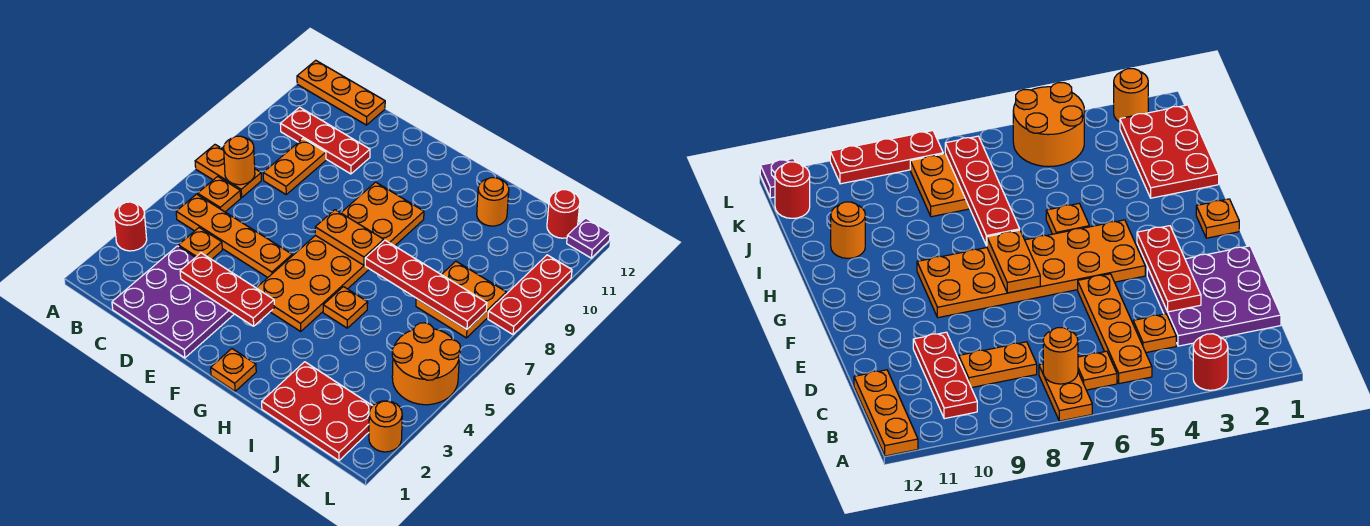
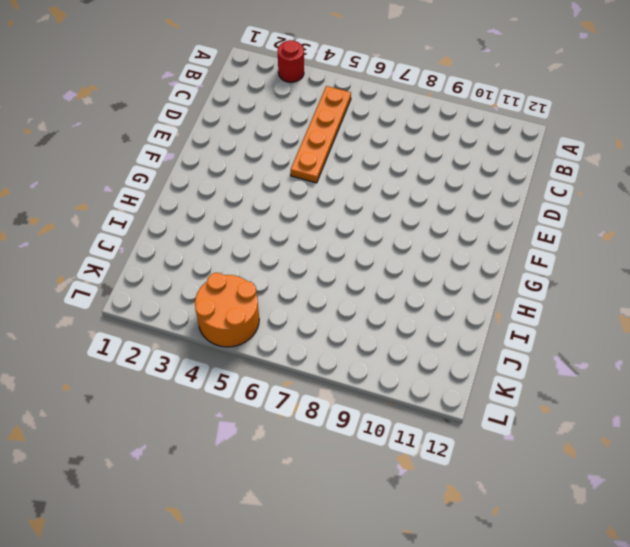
none -> orange plate A7:B7 level 1
none -> orange plate A12:C12 level 1
none -> orange plate B6 level 1

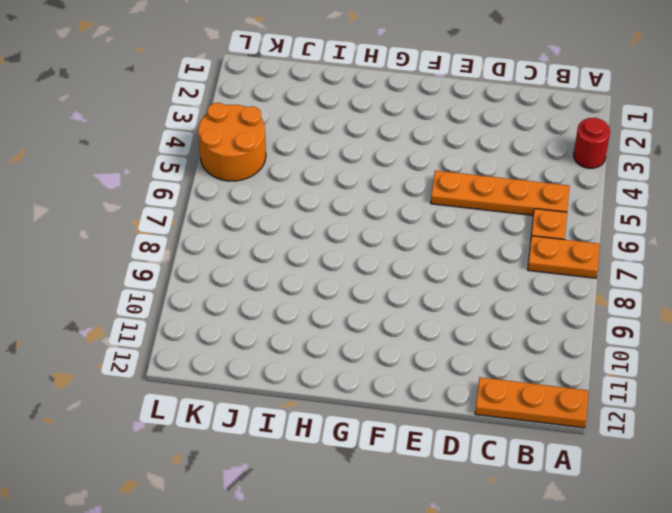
none -> red plate B10:D10 level 1
none -> purple plate C1:E3 level 1
none -> orange plate C4 level 1

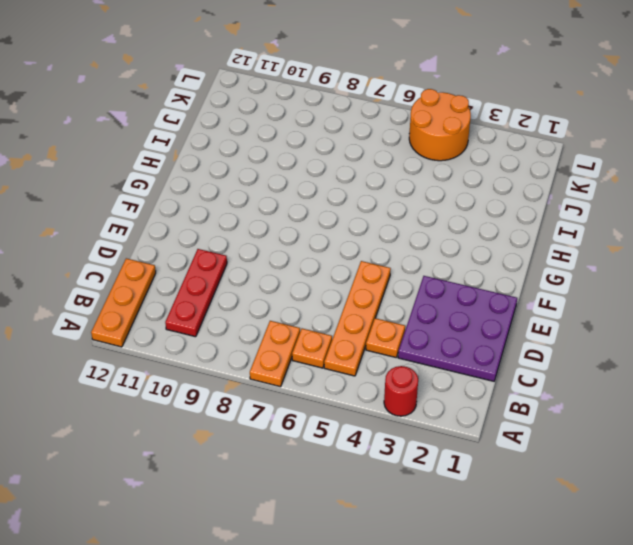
none -> orange plate C8:C9 level 1
none -> orange plate F4:G9 level 1
none -> orange plate G1 level 1

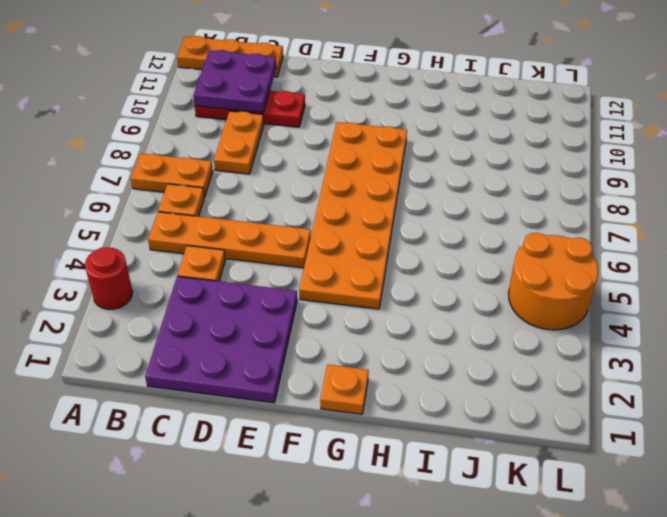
purple plate B10:C11 level 2 -> none
none -> orange plate H5 level 1
none -> red plate I1:K2 level 1
none -> orange round brick I11 level 1

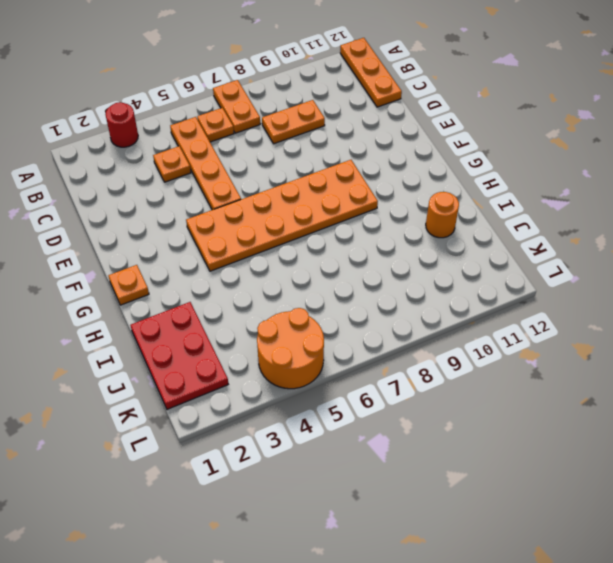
none -> red plate B10:D10 level 1
none -> purple plate C1:E3 level 1
none -> orange plate H5 level 1

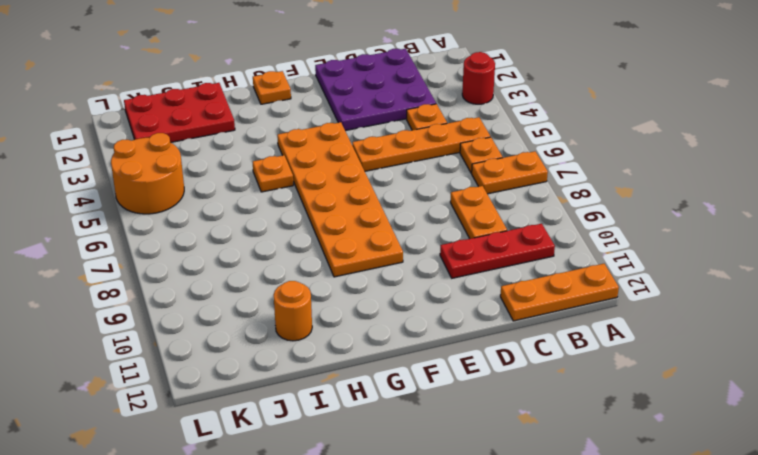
none -> orange plate J7:K8 level 1
none -> red round brick K12 level 1
none -> orange round brick L2 level 1

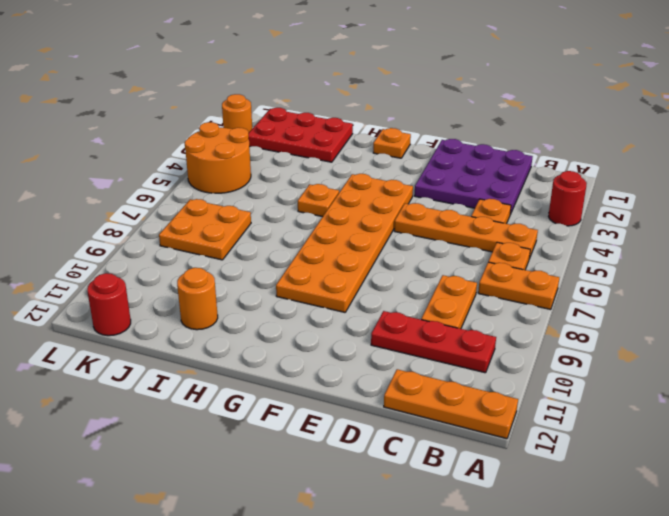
none -> red plate L8:L10 level 1
none -> purple plate L12 level 1
none -> orange round brick B7 level 2

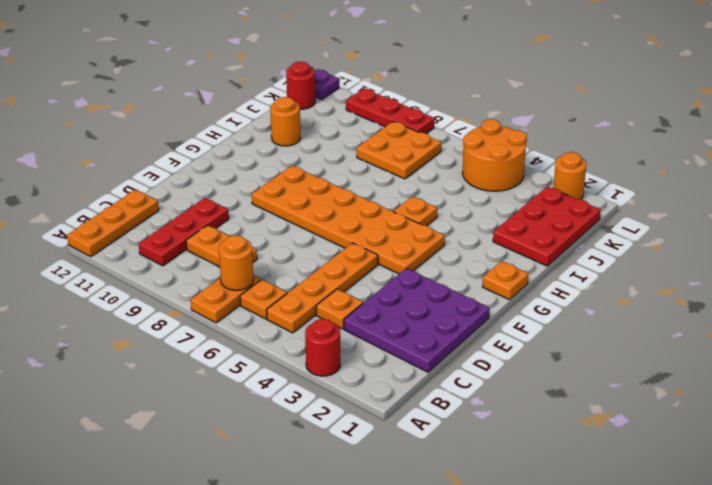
none -> red plate D3:F3 level 2
none -> orange plate F7:G7 level 2
none -> red plate H7:K7 level 2

